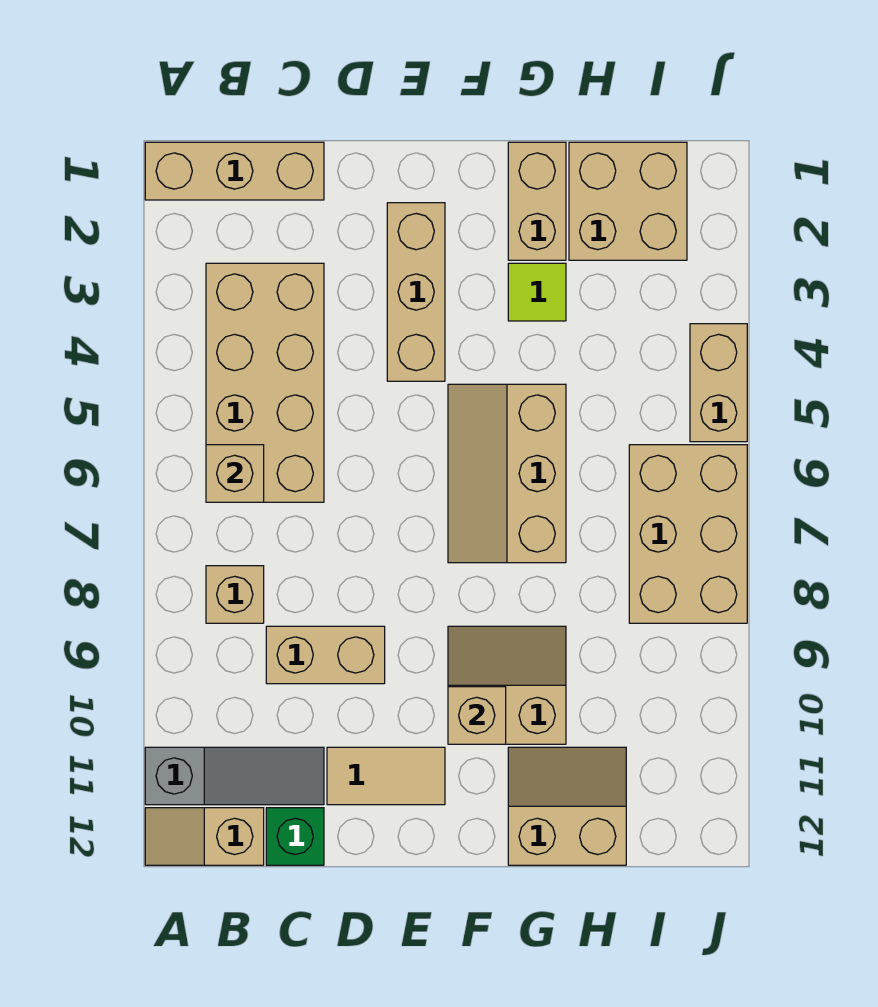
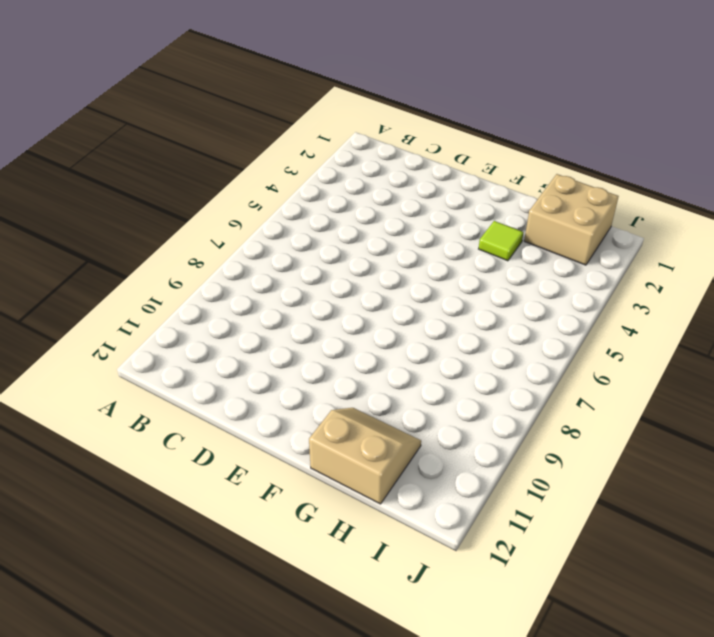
none -> tan brick A1:C1 level 1
none -> grey slope A11:C11 level 1 top A
none -> tan slope A12:B12 level 1 top B

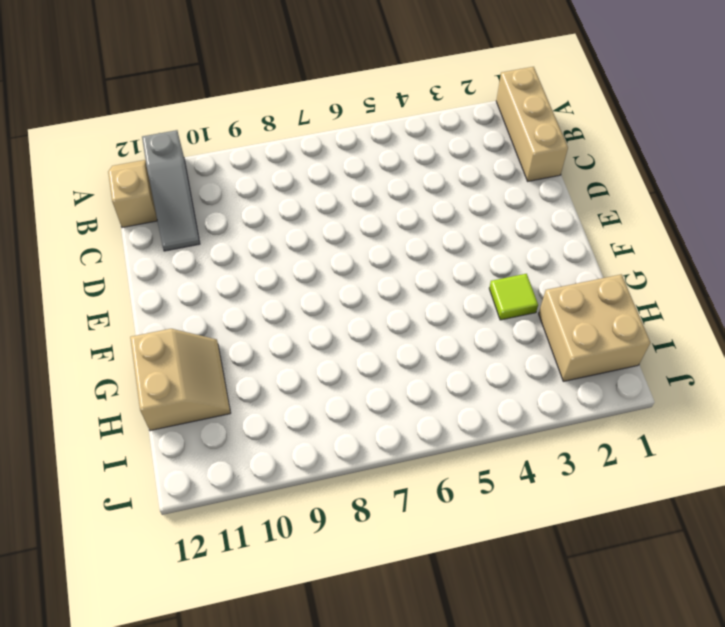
none -> tan brick B3:C6 level 1
none -> tan brick B8 level 1
none -> tan brick C9:D9 level 1

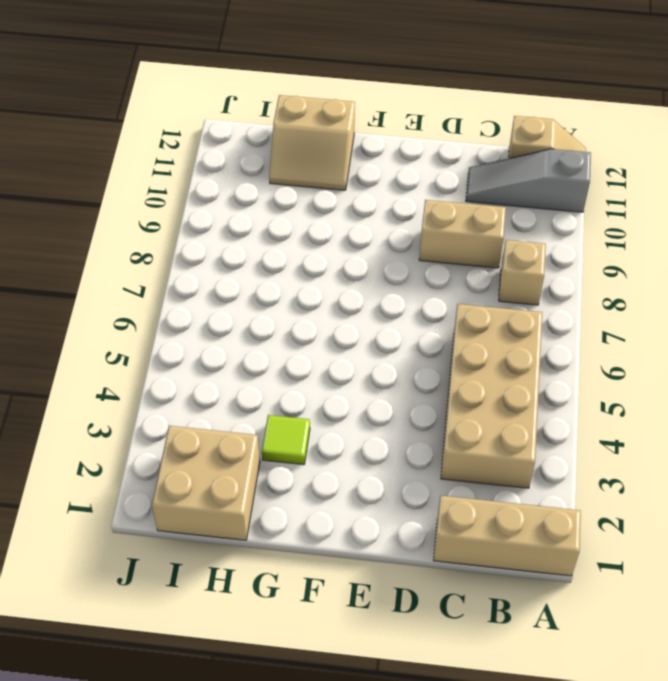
none -> green brick C12 level 1
none -> tan tile D11:E11 level 1
none -> tan brick E2:E4 level 1

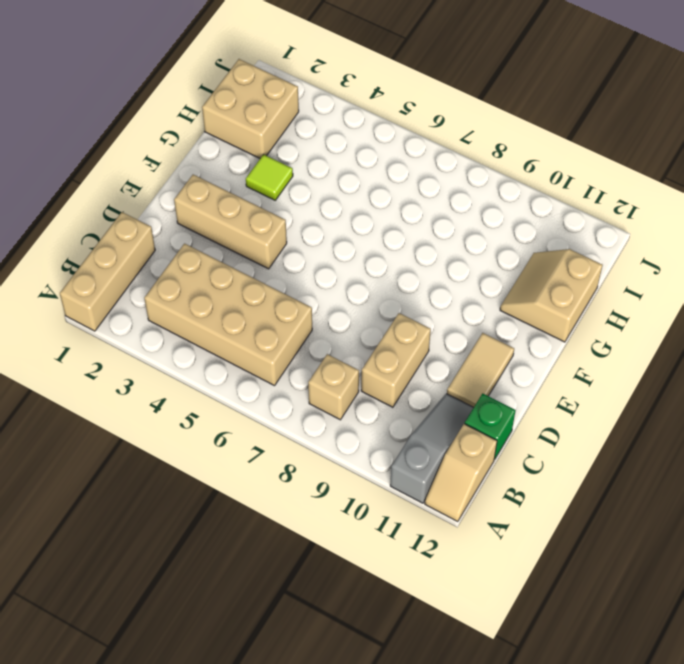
none -> tan slope F5:G7 level 1 top G
none -> tan slope F9:G10 level 1 top 10
none -> tan brick G1:G2 level 1

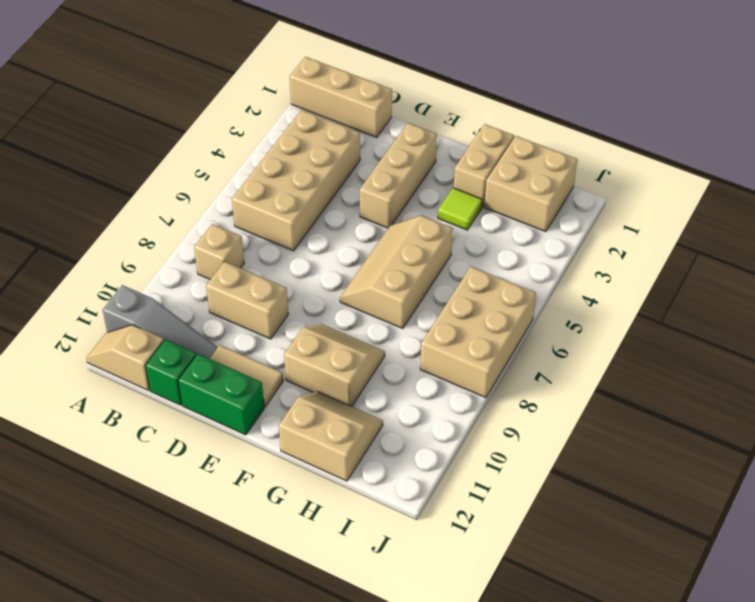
green brick D12:E12 level 1 -> none
none -> tan brick J4:J5 level 1
none -> tan brick B6 level 2
none -> tan brick F10 level 2

